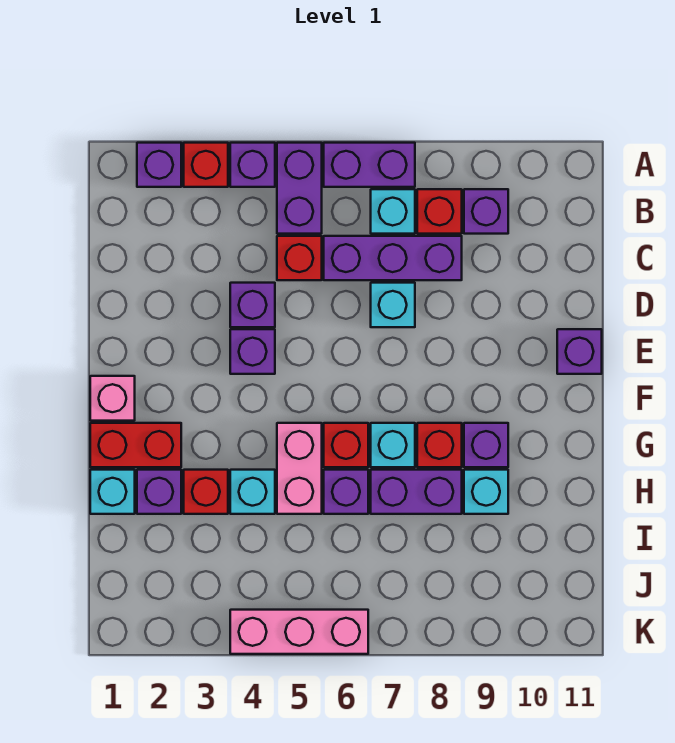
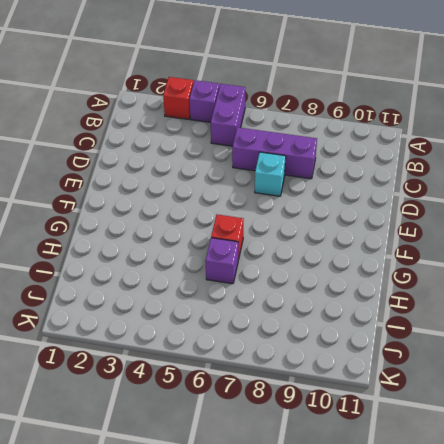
none -> purple brick A2 level 1
none -> purple brick A6:A7 level 1
none -> cyan brick B7 level 1

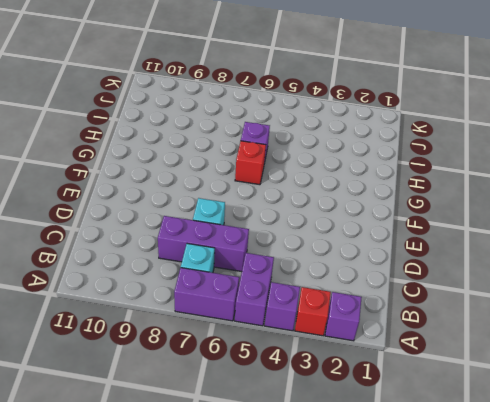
none -> red brick B8 level 1
none -> purple brick B9 level 1
none -> red brick C5 level 1

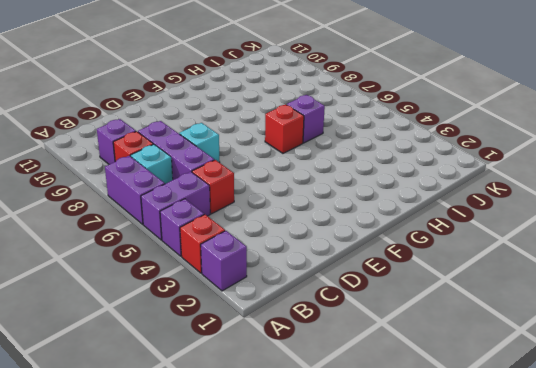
none -> purple brick D4 level 1
none -> purple brick E4 level 1
none -> purple brick E11 level 1

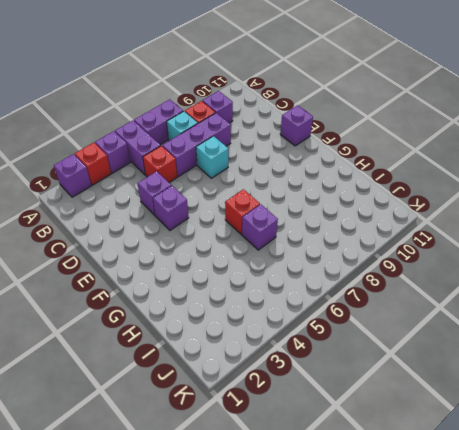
none -> pink brick F1 level 1
none -> red brick G1:G2 level 1
none -> pink brick G5:H5 level 1

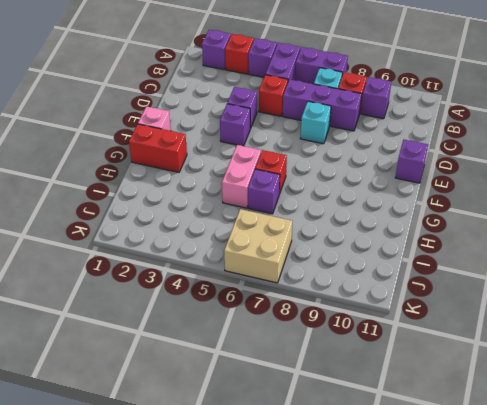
tan brick J6:K7 level 1 -> pink brick K4:K6 level 1
none -> cyan brick G7 level 1
none -> red brick G8 level 1
none -> purple brick G9 level 1

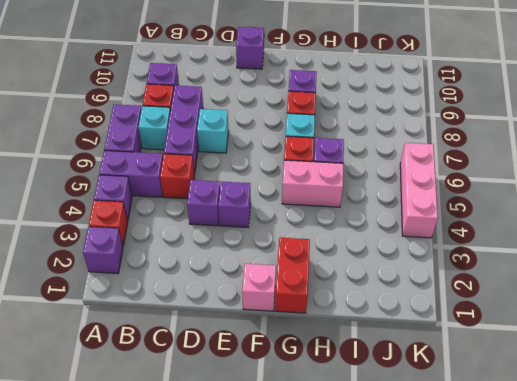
none -> cyan brick H1 level 1
none -> purple brick H2 level 1
none -> red brick H3 level 1

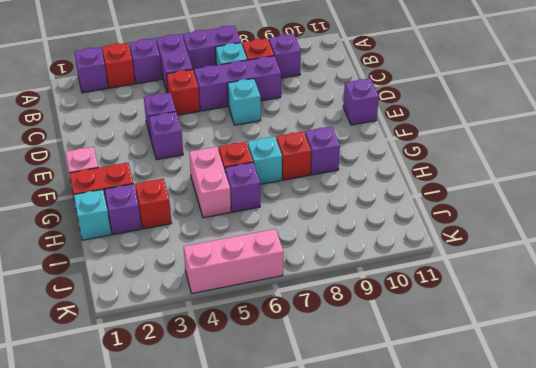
none -> cyan brick H4 level 1
none -> purple brick H7:H8 level 1
none -> cyan brick H9 level 1

